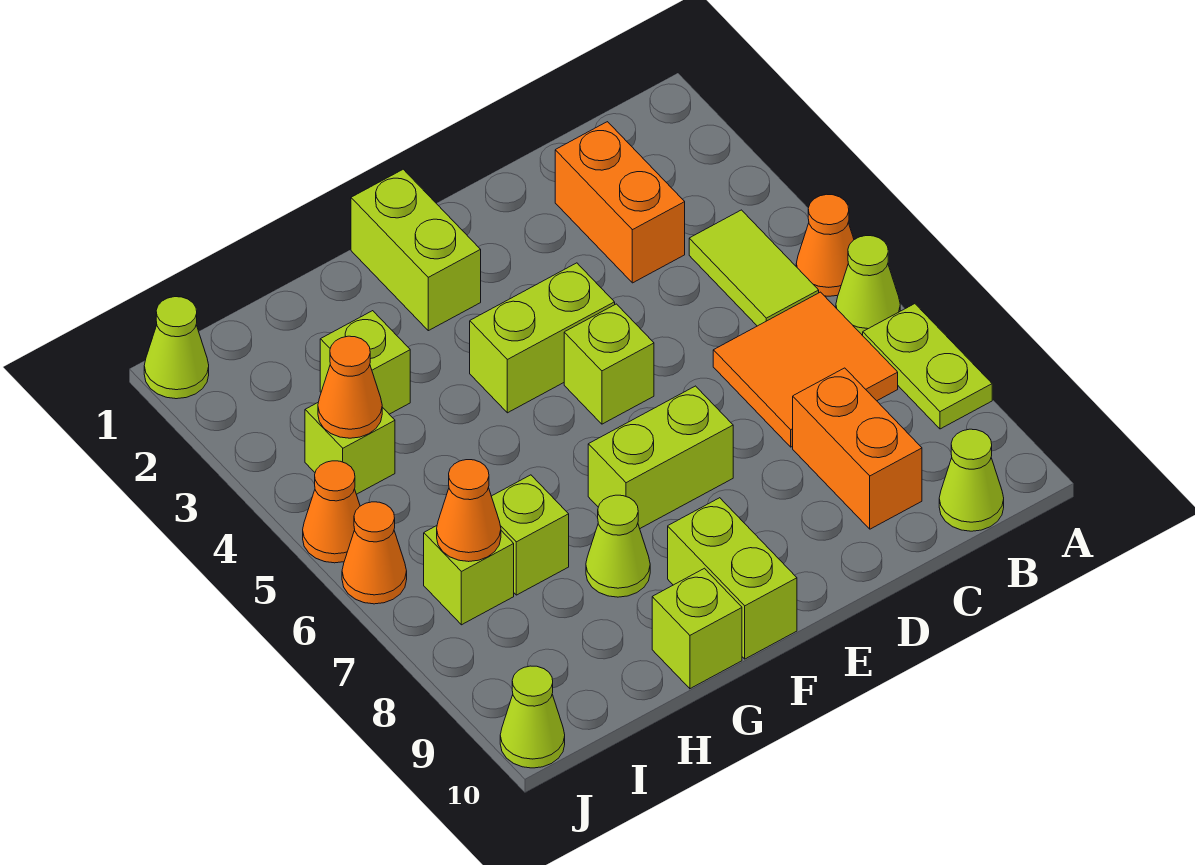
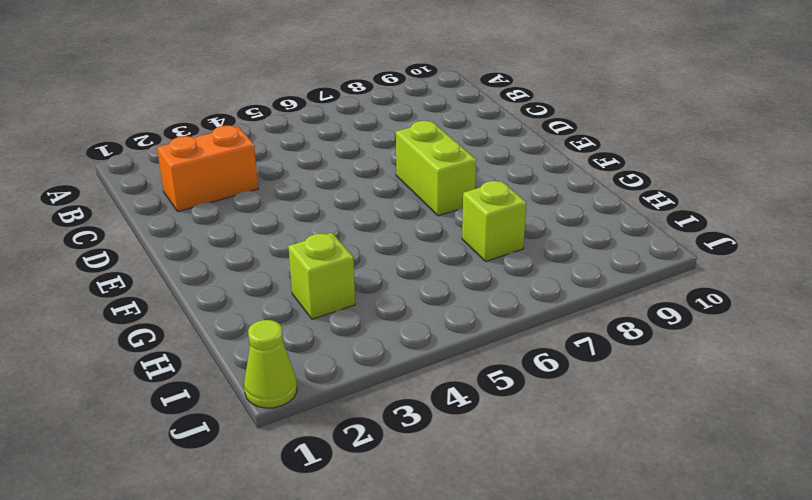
none -> orange cone A5 level 1
none -> lime cone A6 level 1
none -> lime plate A7:A8 level 1

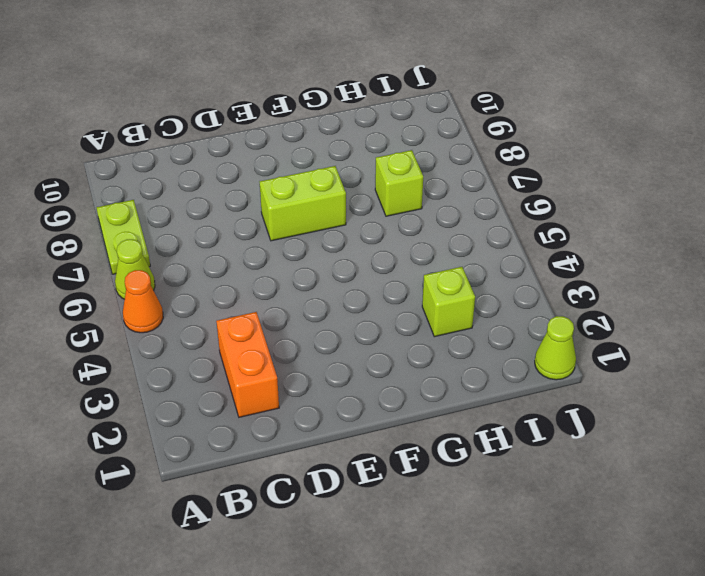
none -> lime tile B4:B5 level 1
none -> orange tile B6:C7 level 1
none -> lime cone B10 level 1

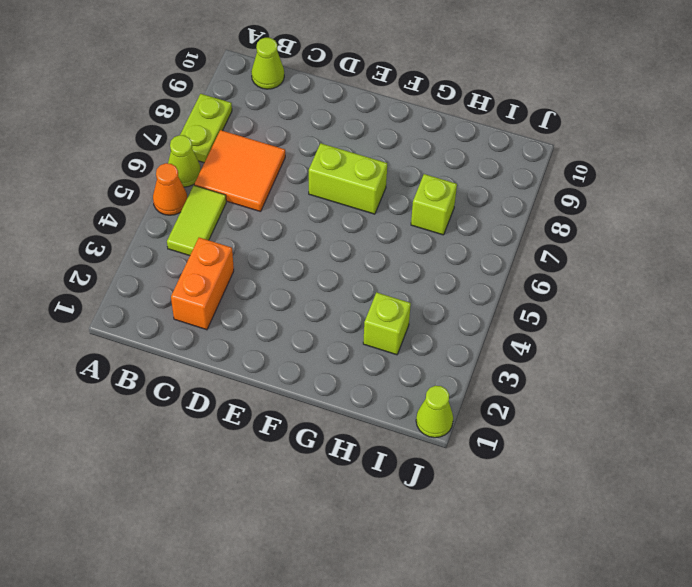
none -> orange brick C8:C9 level 1
none -> lime brick E4:F4 level 1
none -> lime brick E5 level 1

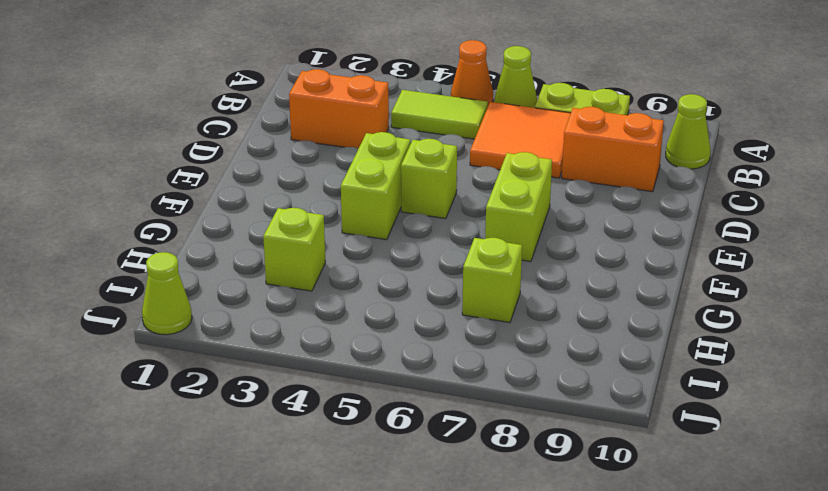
none -> lime brick F1:F2 level 1
none -> lime brick F9:F10 level 1
none -> lime cone G8 level 1

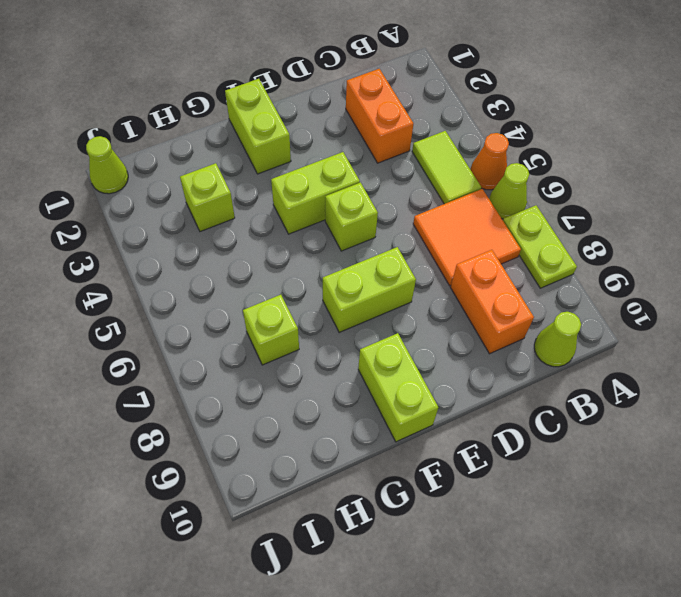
none -> lime cone G8 level 1
none -> lime brick G10 level 1
none -> lime brick I4 level 1

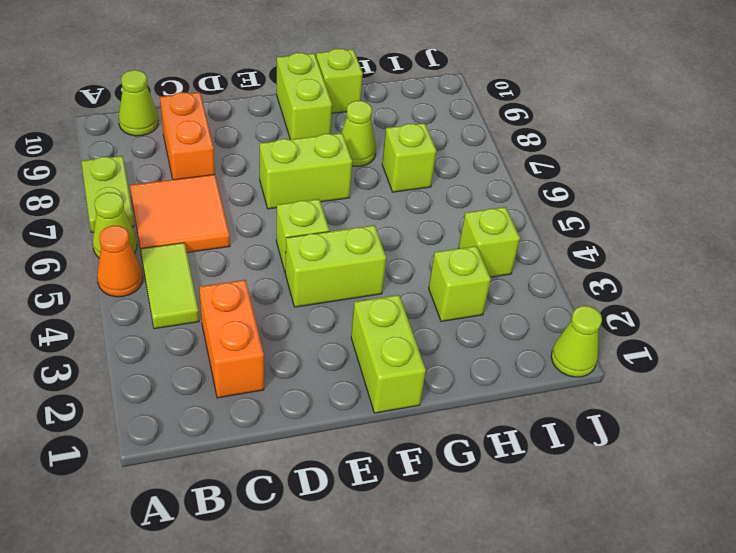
none -> lime brick I7 level 1
none -> orange cone J5 level 1
none -> orange cone J6 level 1

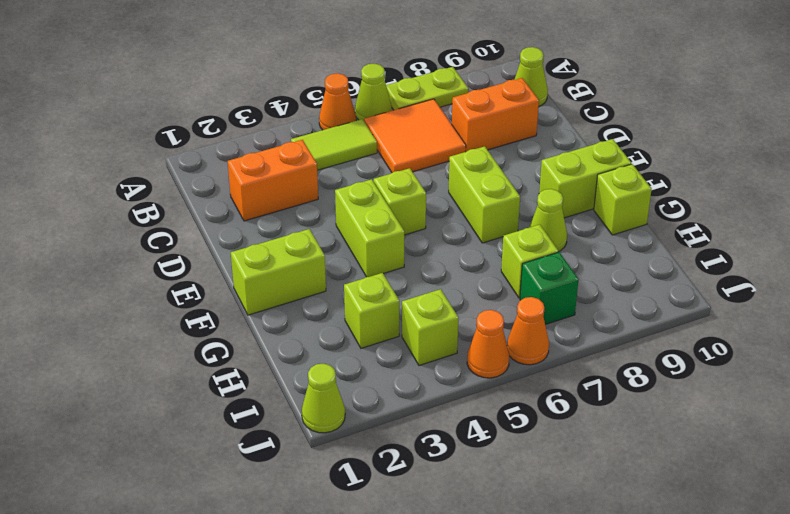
green brick I7 level 1 -> lime brick I7 level 1
none -> lime cone J10 level 1
none -> orange cone I4 level 2
none -> orange cone I7 level 2

